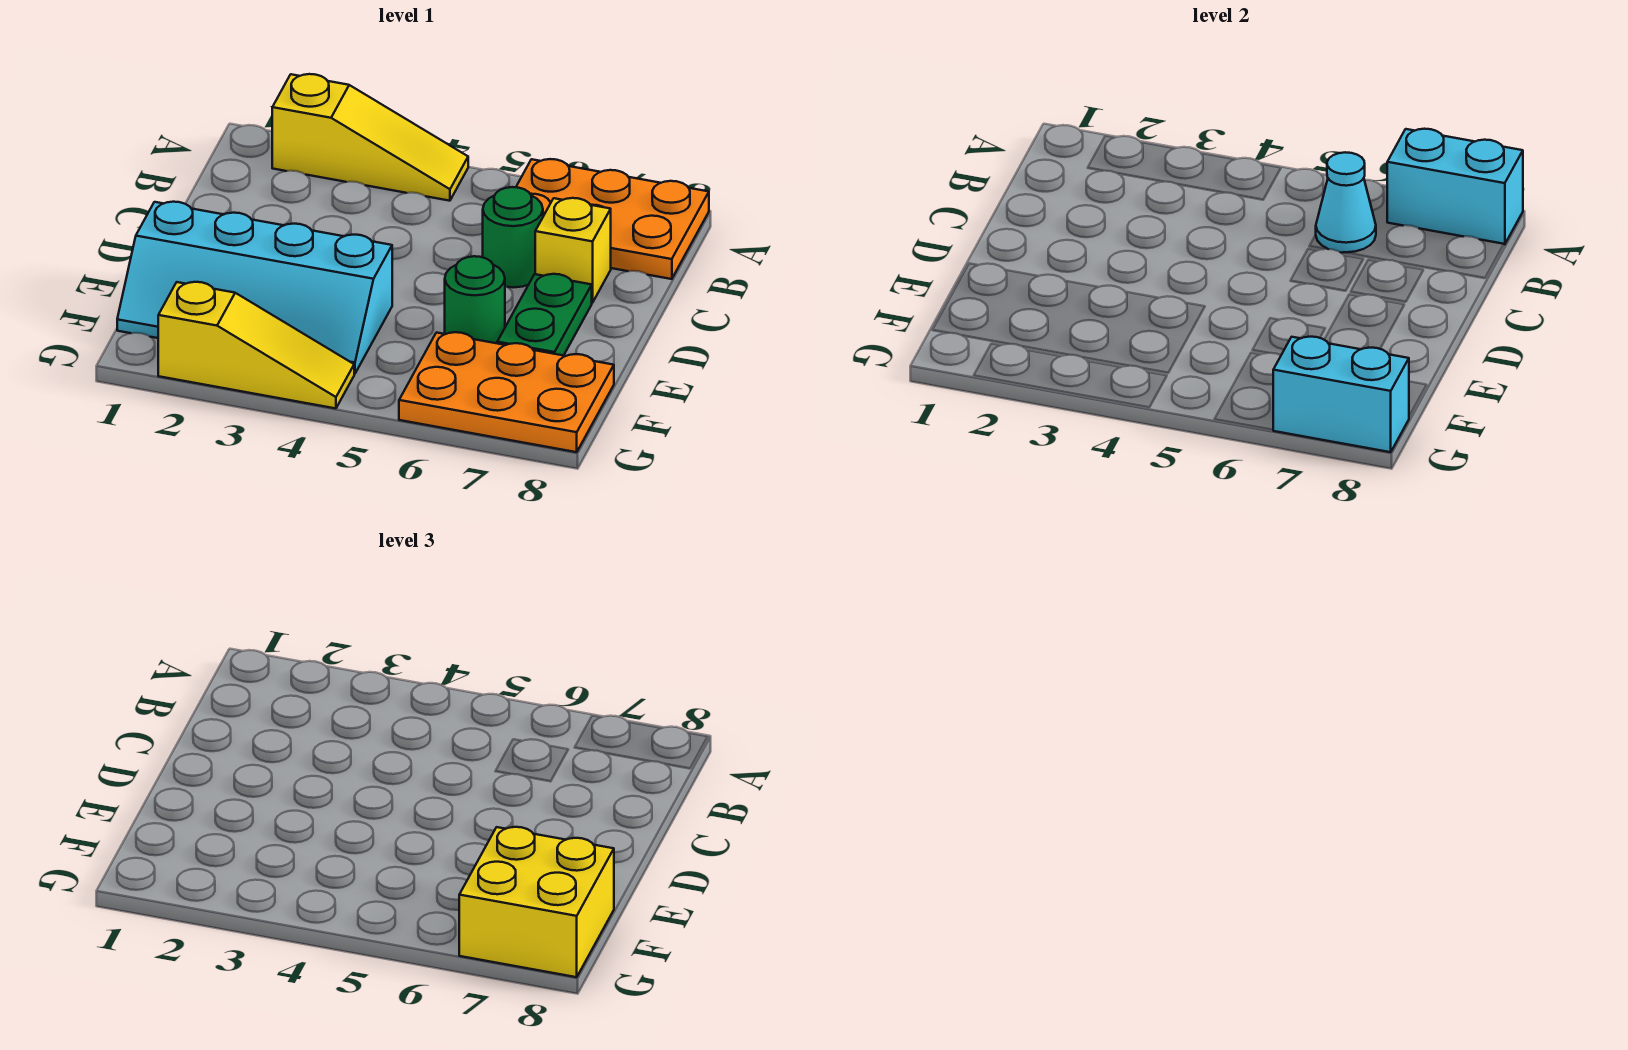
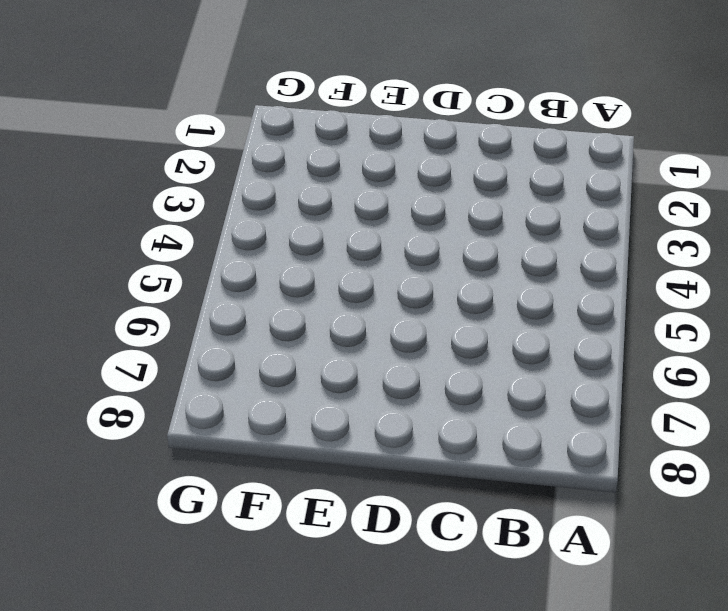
none -> yellow slope A2:A4 level 1 top 2
none -> orange plate A6:B8 level 1
none -> green round brick C6 level 1

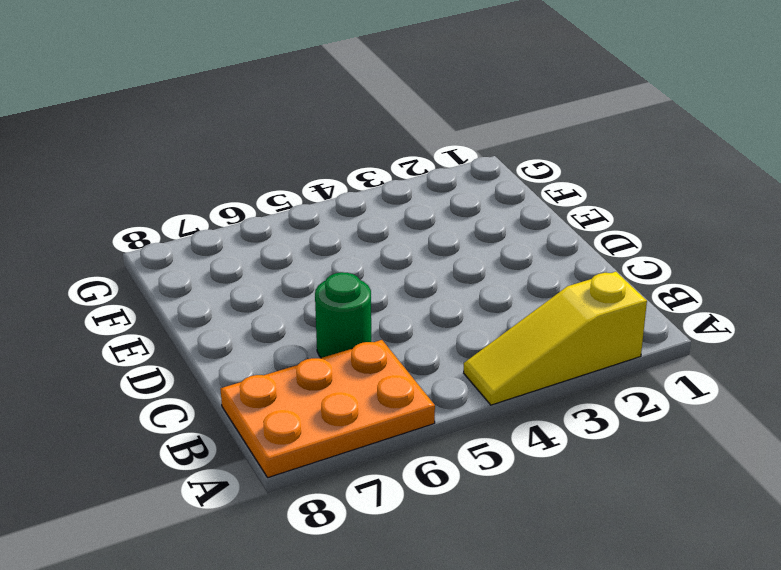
none -> yellow brick C7 level 1
none -> green plate D7:E7 level 1
none -> cyan slope E1:F4 level 1 top E

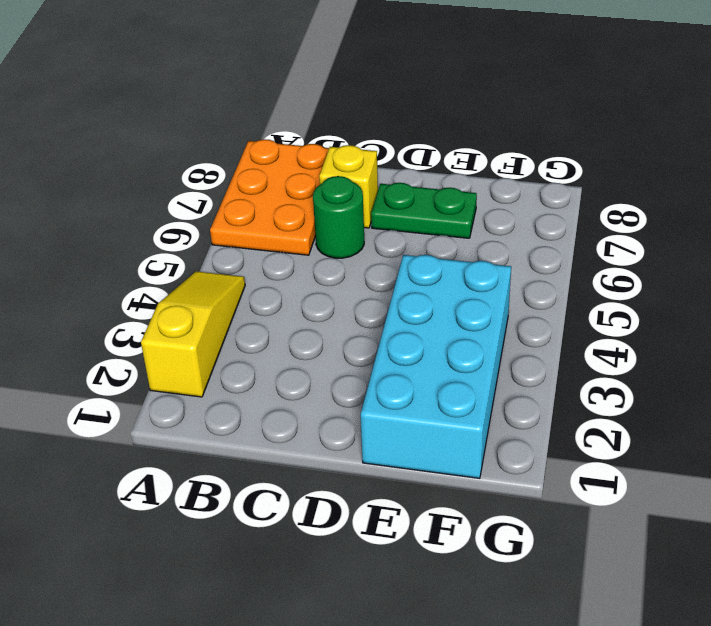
cyan brick E1:F4 level 1 -> cyan slope E1:F4 level 1 top E
none -> green round brick E6 level 1
none -> orange plate F6:G8 level 1
none -> yellow slope G2:G4 level 1 top 2

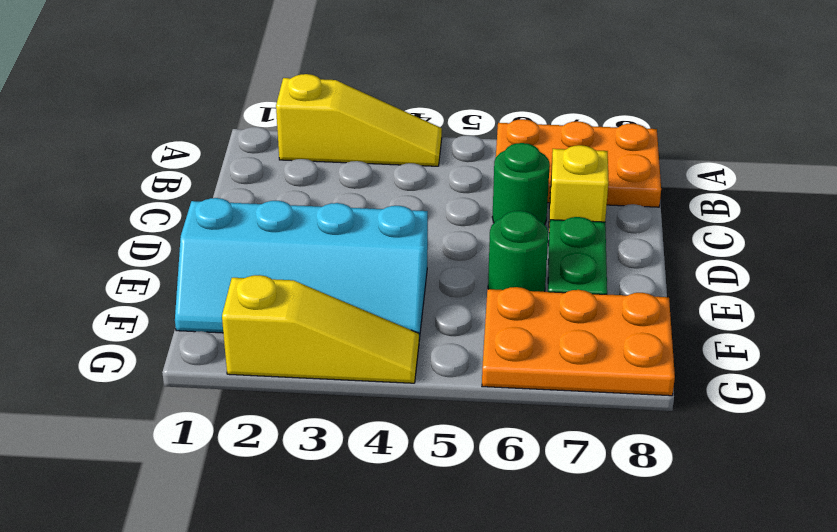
none -> cyan brick A7:A8 level 2
none -> cyan cone B6 level 2
none -> cyan brick G7:G8 level 2

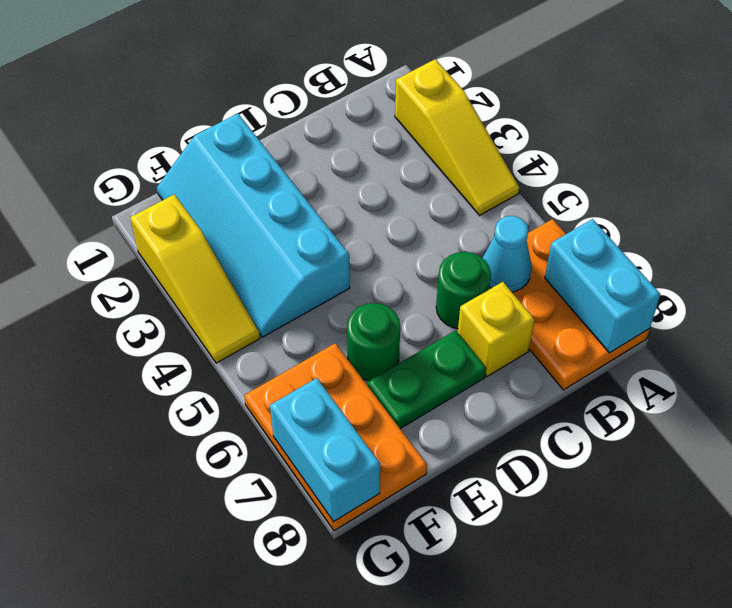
none -> yellow brick F7:G8 level 3

